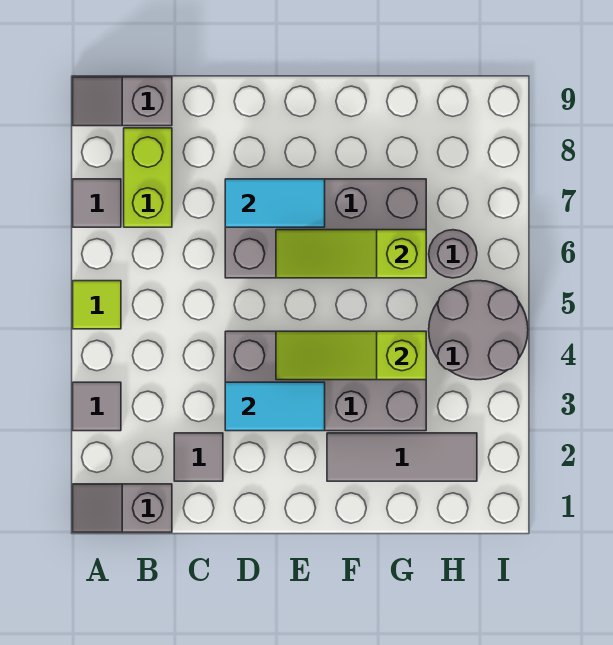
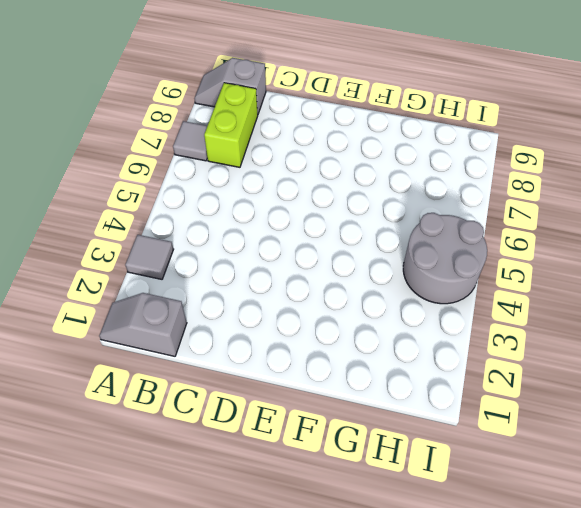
none -> lime tile A5 level 1
none -> grey tile C2 level 1
none -> grey brick D3:G4 level 1

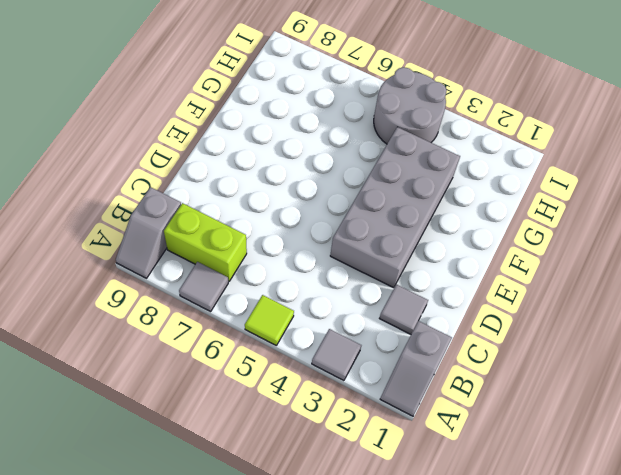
none -> grey brick D6:G7 level 1
none -> grey tile F2:H2 level 1
none -> grey round brick H6 level 1

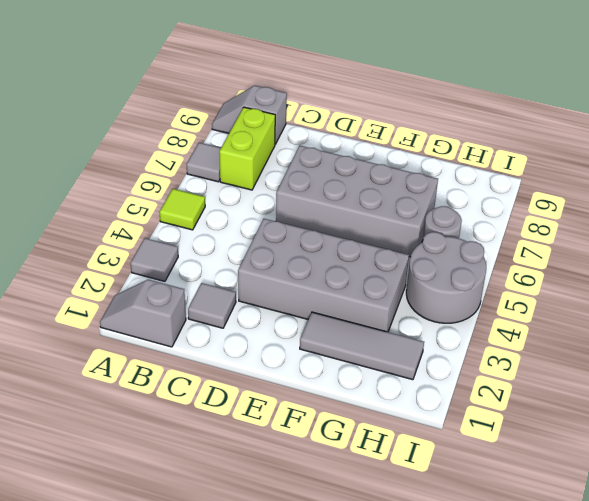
none -> cyan tile D3:E3 level 2
none -> cyan tile D7:E7 level 2
none -> lime slope E4:G4 level 2 top G

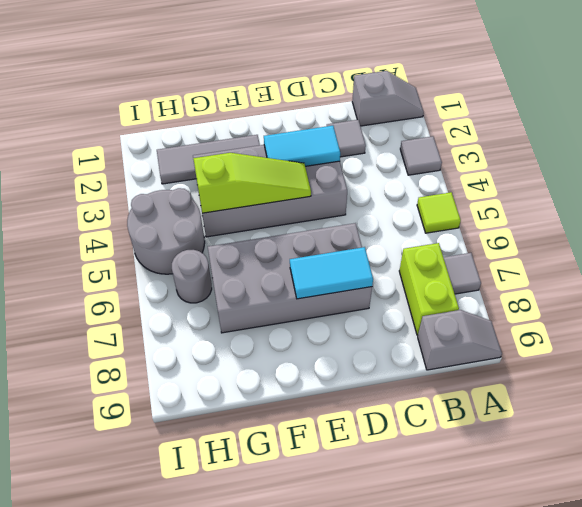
none -> lime slope E6:G6 level 2 top G

